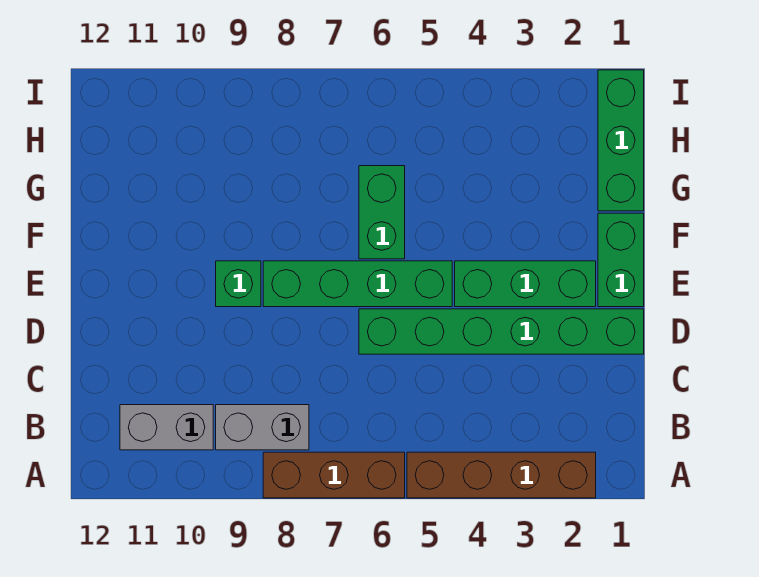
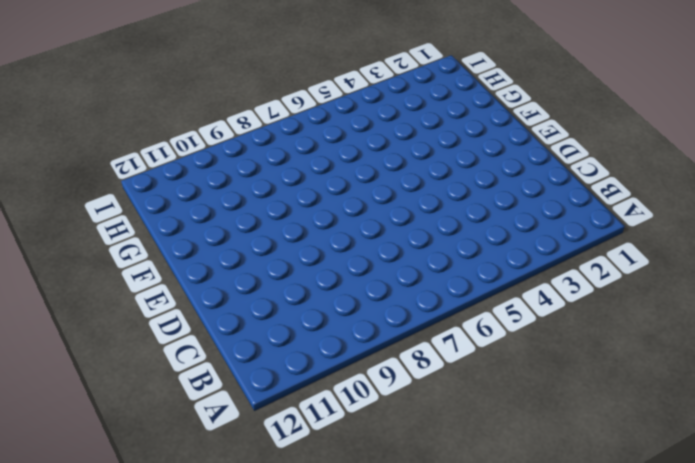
none -> brown brick A2:A5 level 1
none -> brown brick A6:A8 level 1

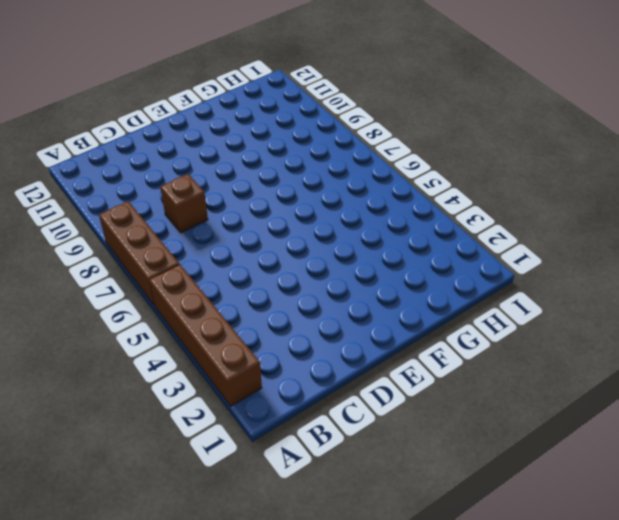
brown brick C8 level 1 -> none
none -> grey brick B8:B9 level 1
none -> grey brick B10:B11 level 1

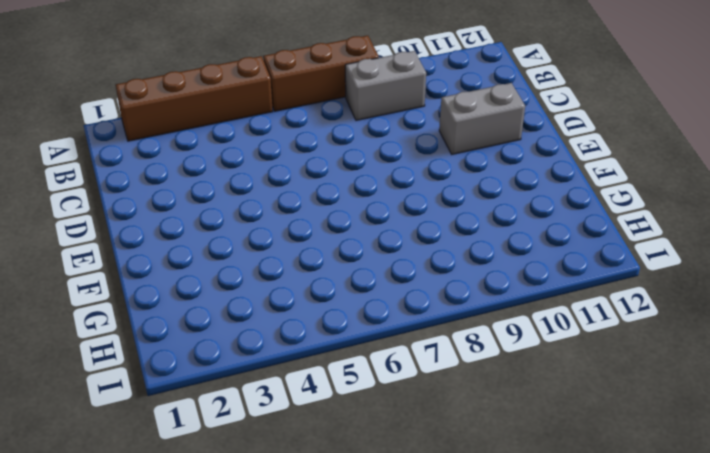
grey brick D10:D11 level 1 -> grey brick B10:B11 level 1
none -> green brick D1:D6 level 1
none -> green brick E1:F1 level 1

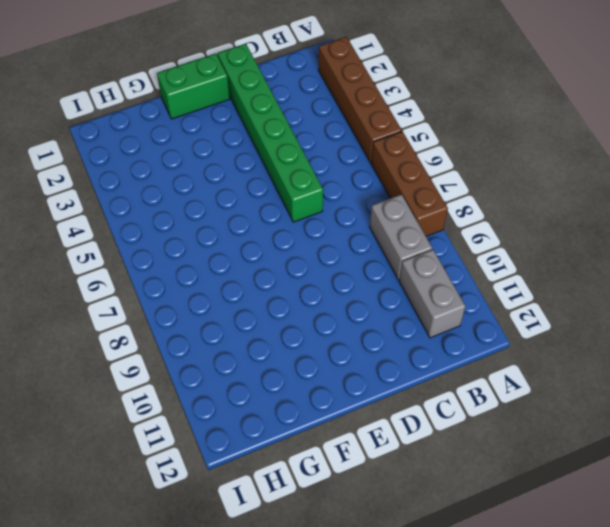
none -> green brick E2:E4 level 1
none -> green brick E5:E8 level 1

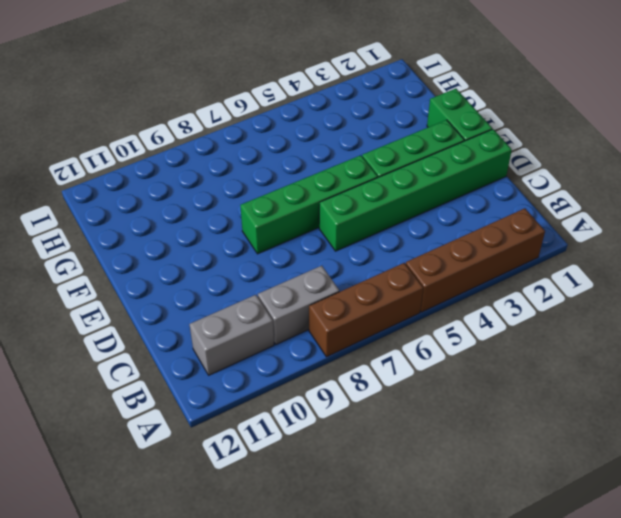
none -> green brick E9 level 1
none -> green brick F6:G6 level 1

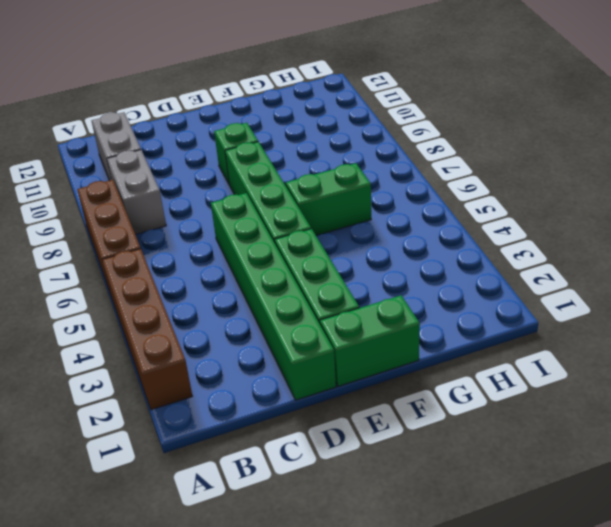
none -> green brick G1:I1 level 1

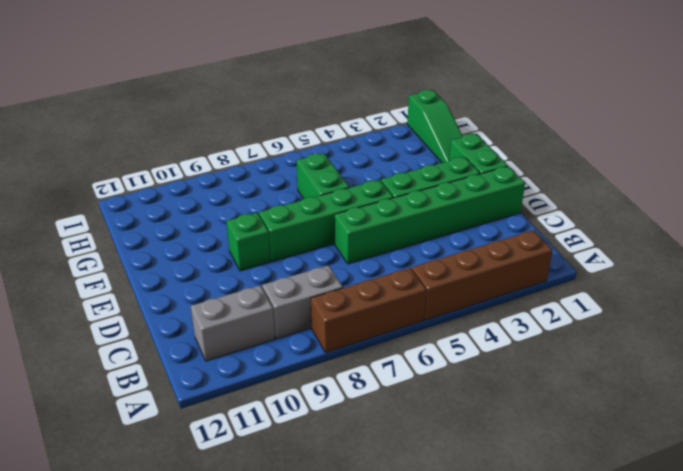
green slope G1:I1 level 1 top I -> green brick G1:I1 level 1

